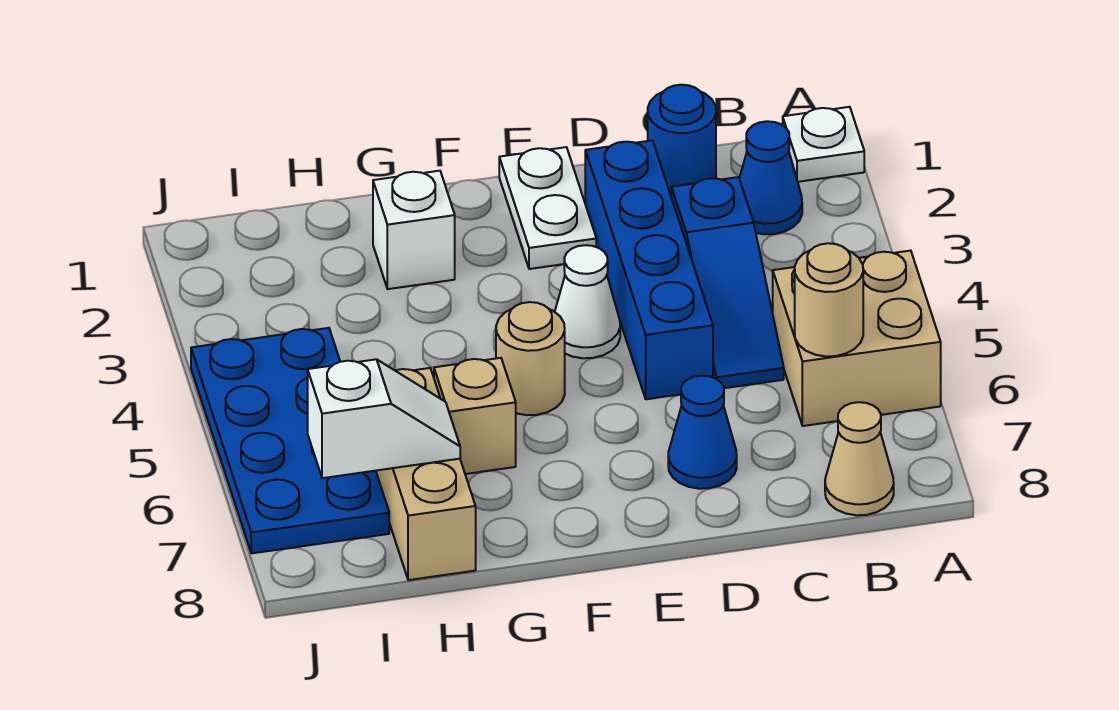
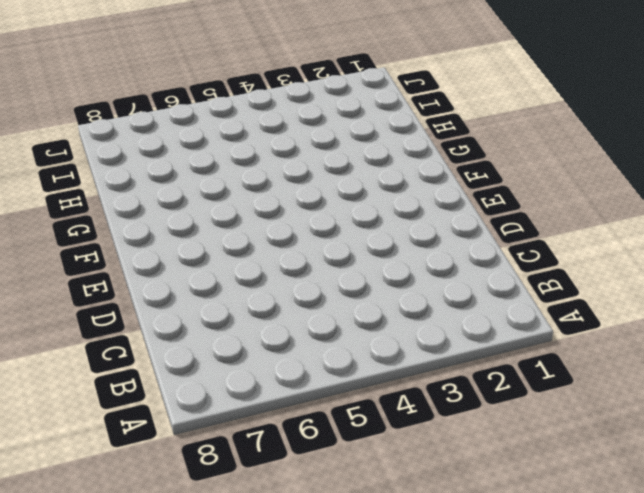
none -> white plate A1 level 1
none -> tan brick A5:B6 level 1
none -> blue cone B2 level 1

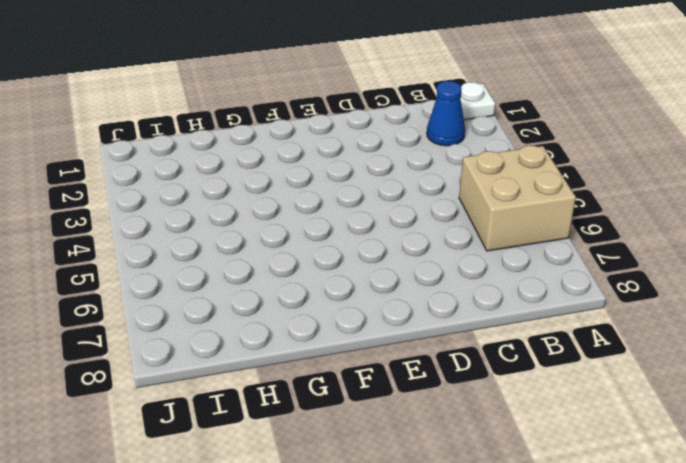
none -> tan cone B8 level 1
none -> blue round brick C1 level 1
none -> blue slope C3:C5 level 1 top 3

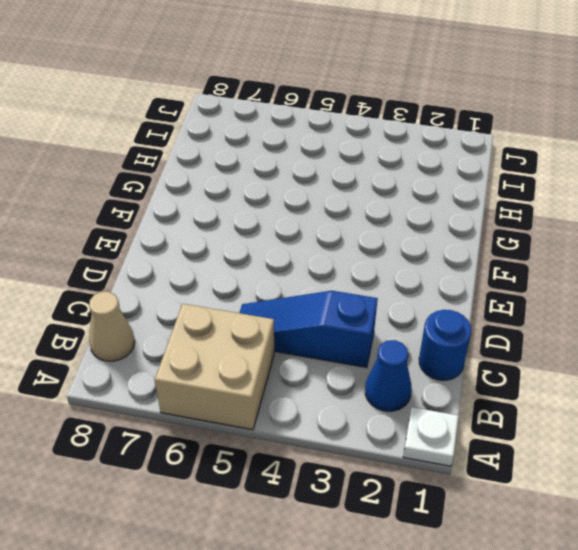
none -> blue brick D2:D5 level 1
none -> blue cone D7 level 1
none -> white plate E1:E2 level 1

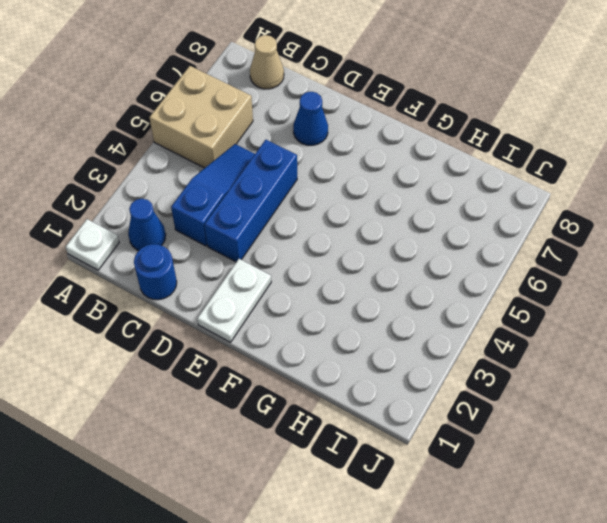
blue brick D3:D5 level 1 -> blue brick D2:D5 level 1
none -> white cone E4 level 1
none -> tan round brick F5 level 1
none -> white brick G2 level 1

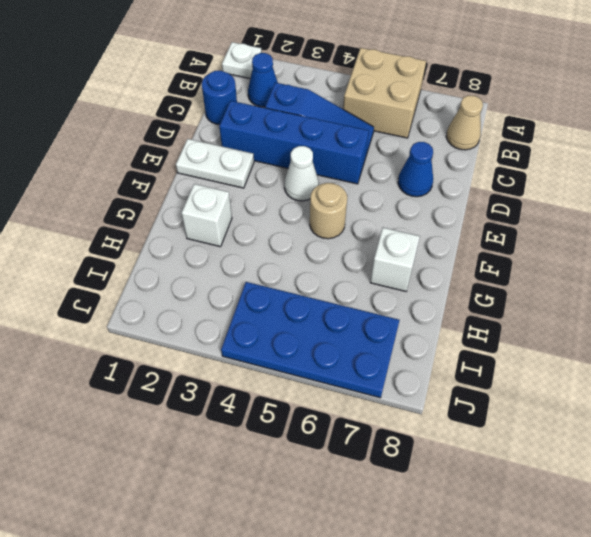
white brick G7 level 1 -> none
none -> tan brick G6 level 1
none -> tan brick H6:H8 level 1
none -> tan round brick B6 level 2

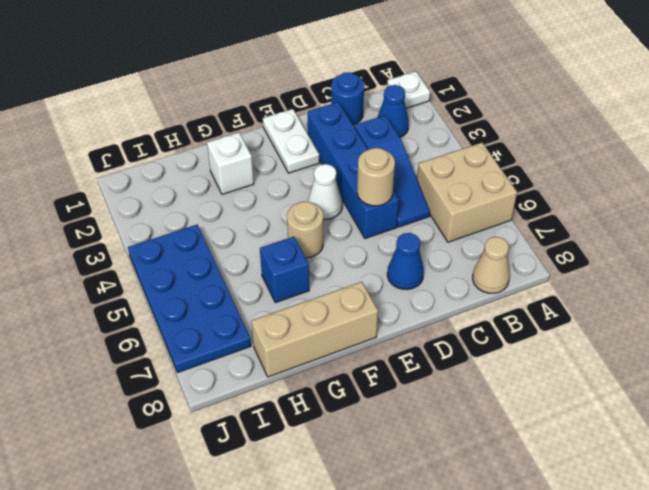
tan round brick D5 level 2 -> tan round brick B6 level 2
tan brick F8:H8 level 1 -> tan brick H6:H8 level 1
blue brick G6 level 1 -> tan brick G6 level 1
none -> white slope H7:I7 level 2 top I

